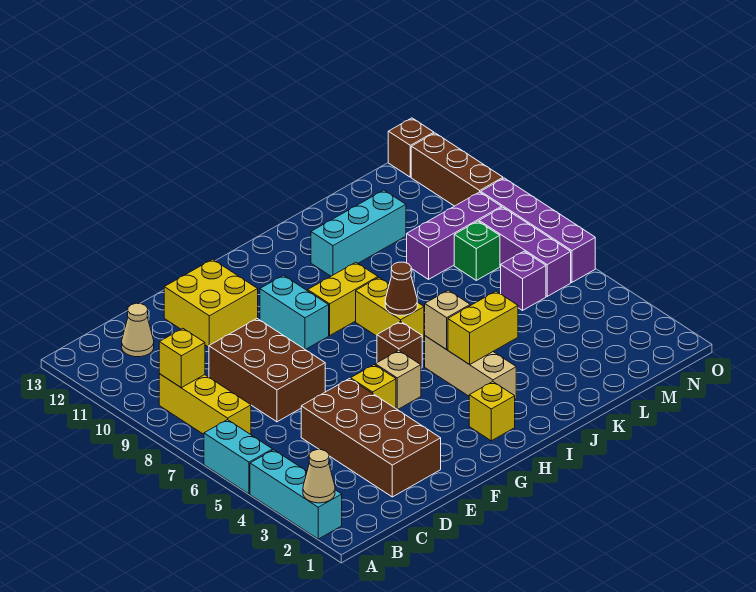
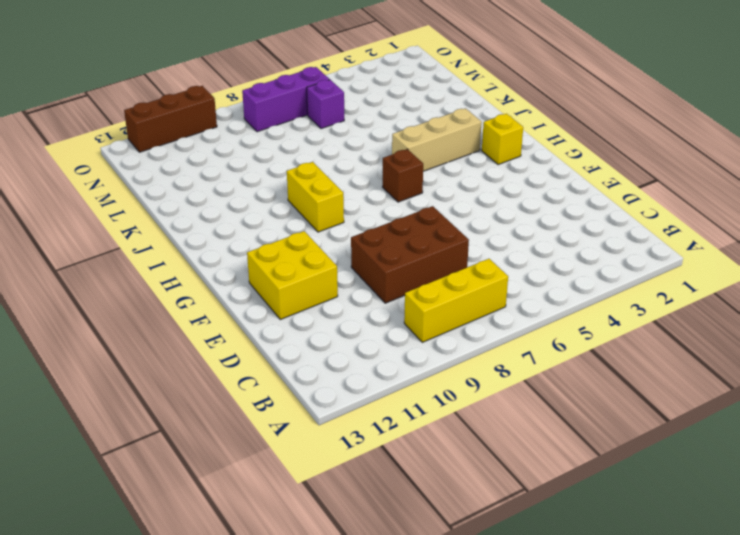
none -> cyan brick A2:A4 level 1
none -> cyan brick A5:A6 level 1
none -> tan cone C12 level 1

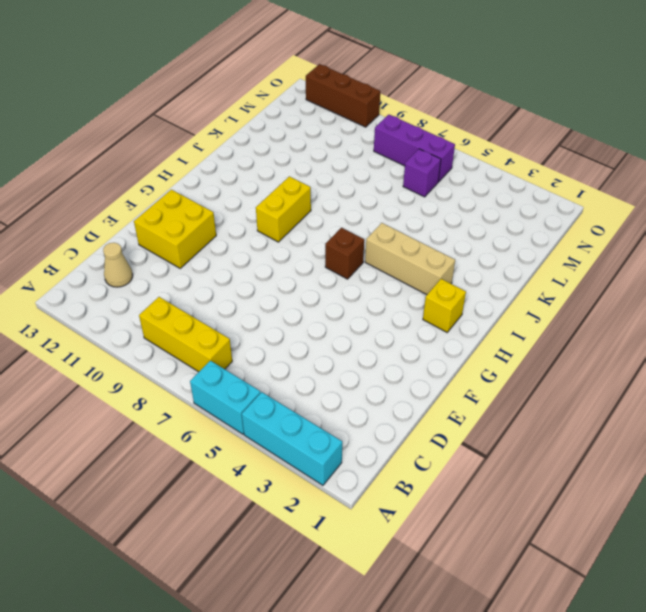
none -> brown brick D2:E5 level 1
none -> brown brick D7:E9 level 1
none -> yellow brick F5 level 1

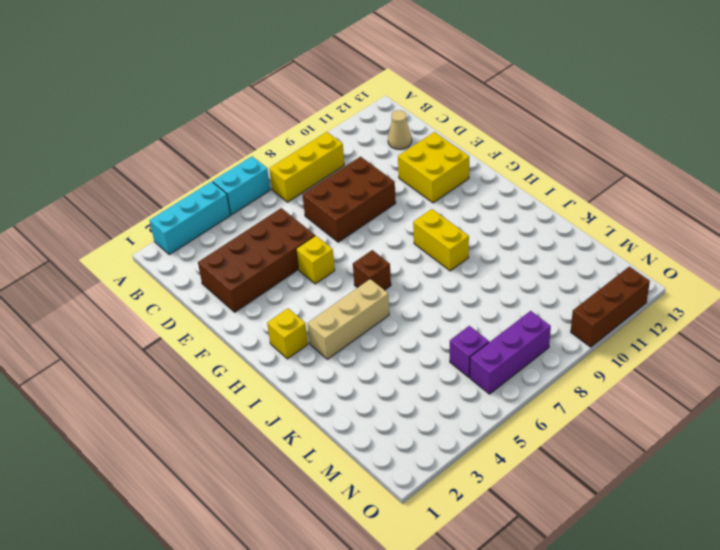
none -> tan brick G5 level 1
none -> cyan brick G9:G10 level 1
none -> yellow brick I7:I8 level 1

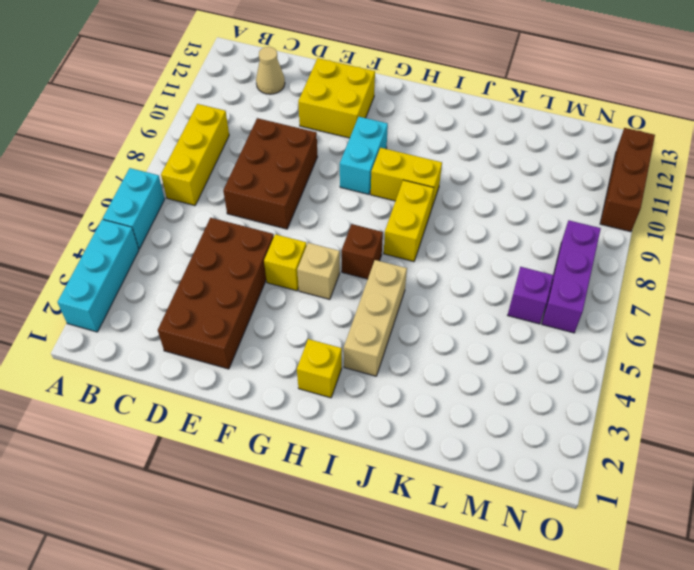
none -> cyan brick J11:L11 level 1
none -> purple brick L9:N9 level 1
none -> green brick M8 level 1

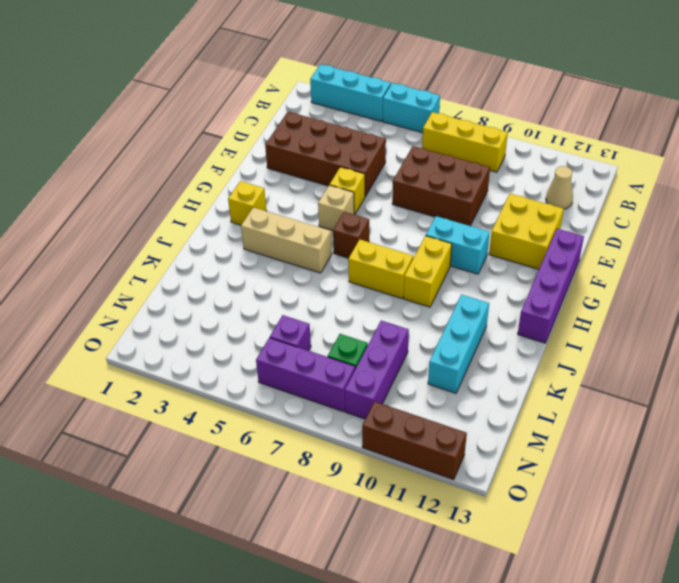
purple brick F13:I13 level 1 -> purple brick O6:O9 level 1
none -> brown brick O13 level 1
none -> tan cone A2 level 2
none -> yellow brick B9 level 2

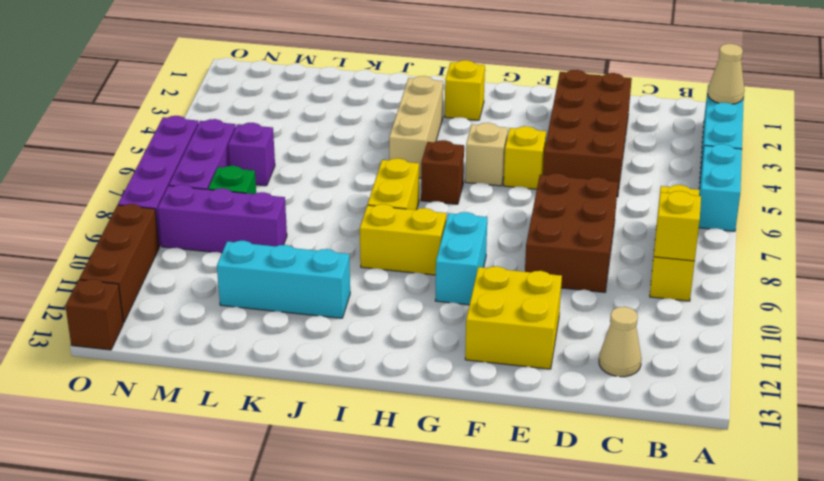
none -> yellow brick I4:J4 level 2
none -> tan brick I5 level 2
none -> brown cone I7 level 2

